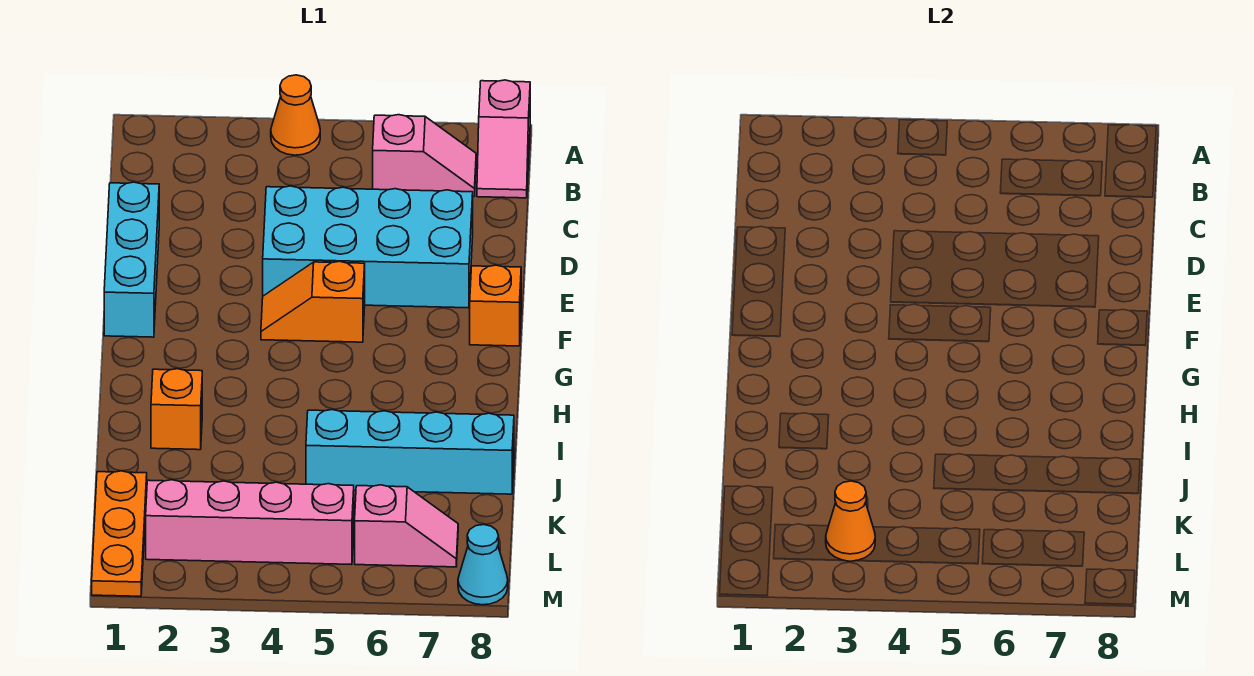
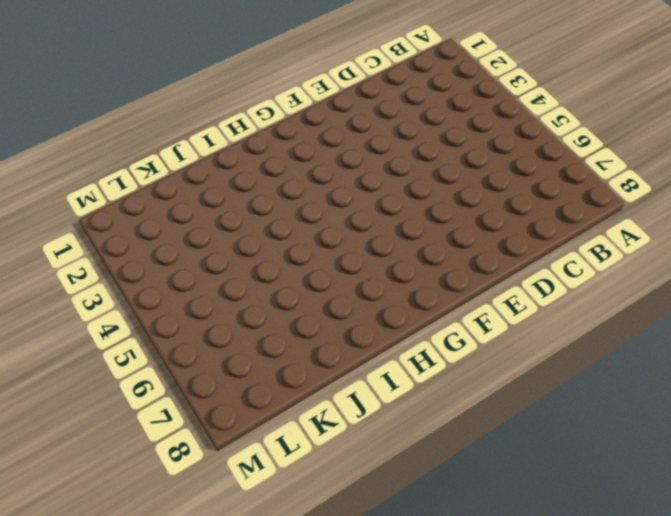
none -> orange cone A4 level 1
none -> pink slope A8:B8 level 1 top A
none -> pink slope B6:B7 level 1 top 6

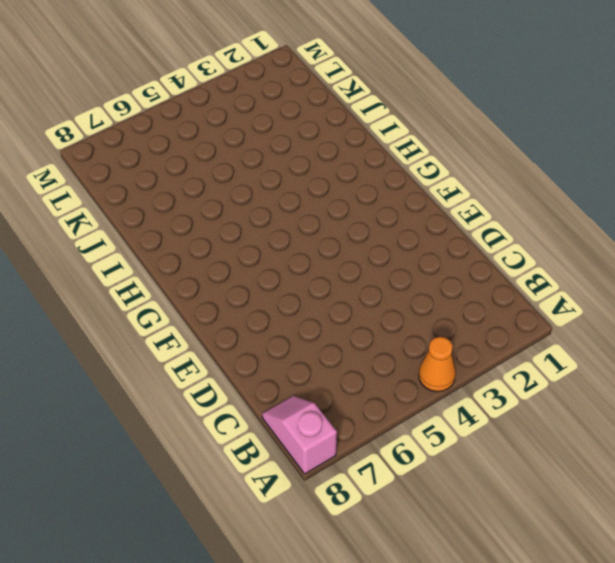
none -> pink slope B6:B7 level 1 top 6
none -> cyan brick D1:F1 level 1
none -> cyan brick D4:E7 level 1

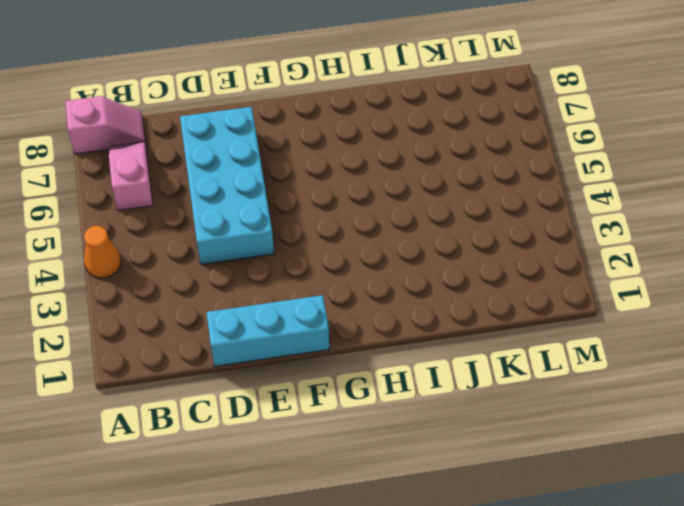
none -> orange slope F4:F5 level 1 top 5
none -> orange brick F8 level 1
none -> orange brick I2 level 1

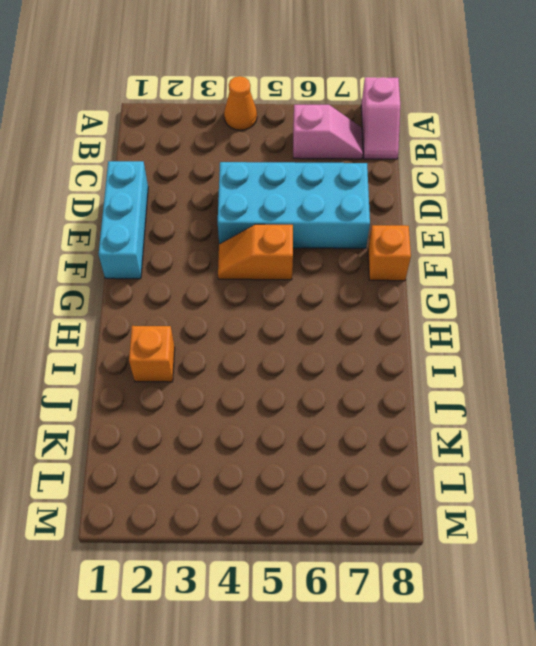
none -> cyan brick J5:J8 level 1
none -> orange plate K1:M1 level 1
none -> pink brick L2:L5 level 1

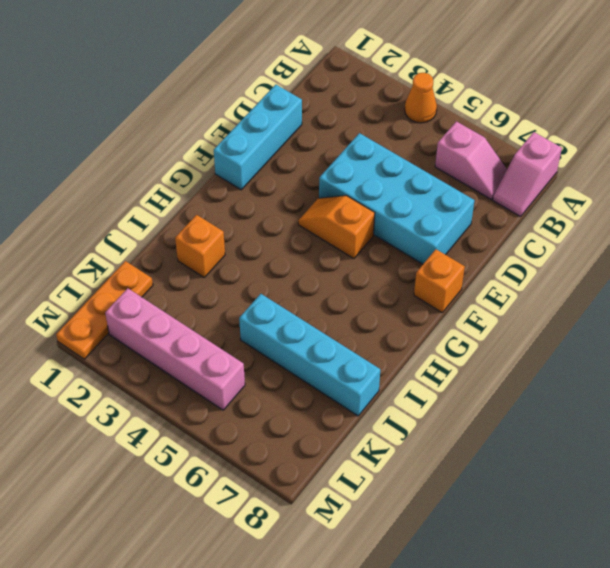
none -> pink slope L6:L7 level 1 top 6
none -> cyan cone M8 level 1
none -> orange cone L3 level 2

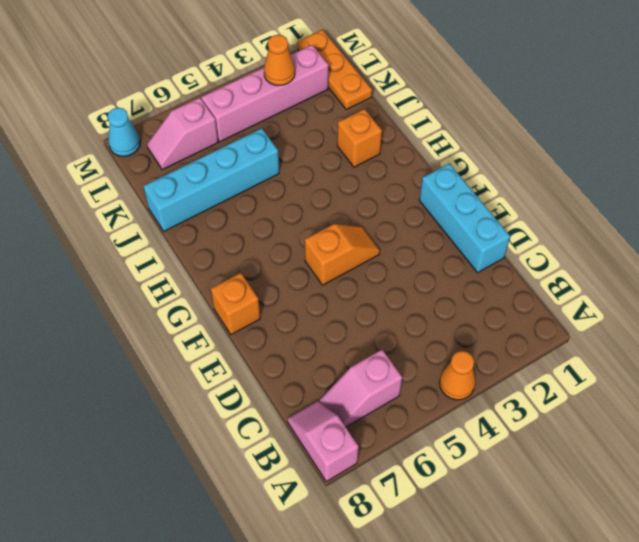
none -> cyan brick D4:E7 level 1

